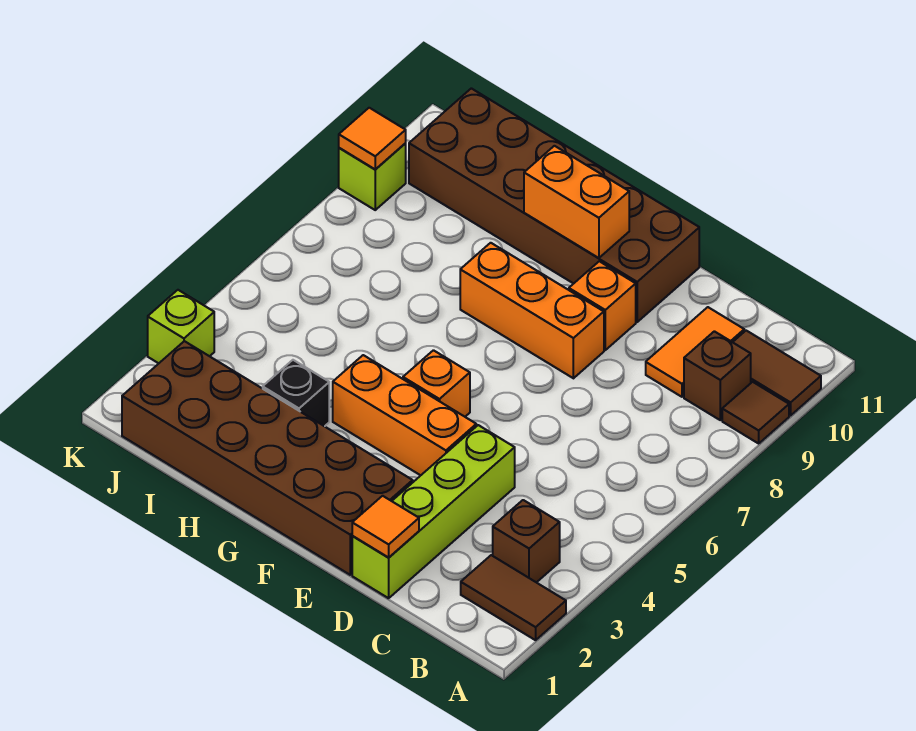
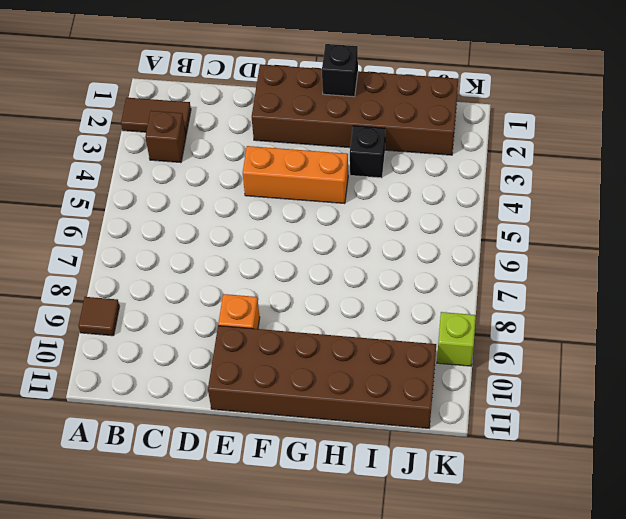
black brick G1 level 2 -> none
none -> brown tile A10:B10 level 1
none -> brown brick B9 level 1
none -> orange tile C9:C10 level 1

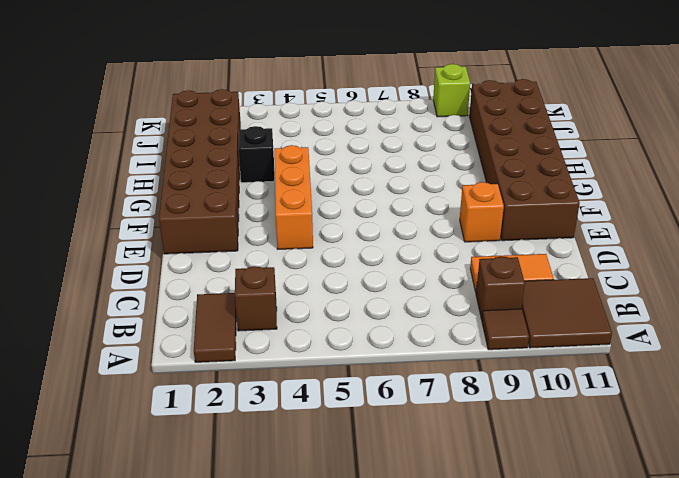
brown tile A10:B11 level 1 -> brown tile A10:B10 level 1
none -> lime brick D1:D4 level 1
none -> orange brick E8:G8 level 1
none -> orange brick F5 level 1

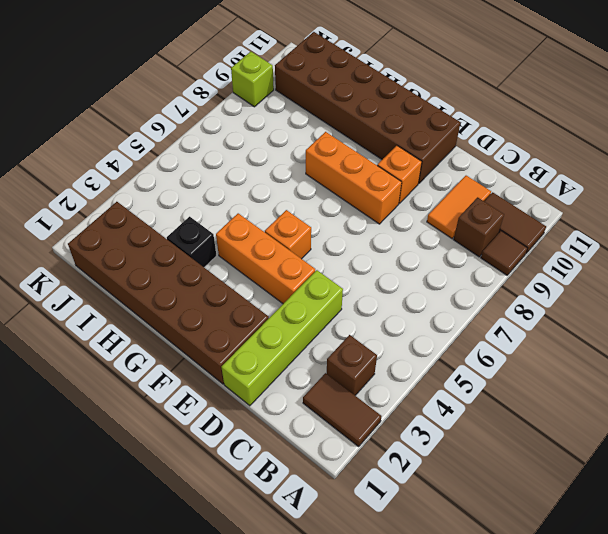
none -> lime brick K3 level 1
none -> orange tile D1 level 2
none -> orange brick F10:G10 level 2

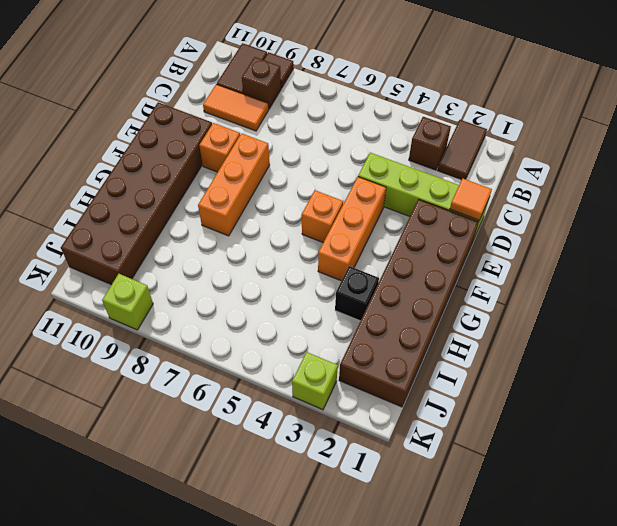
none -> orange brick F10:G10 level 2
none -> orange tile K9 level 2

